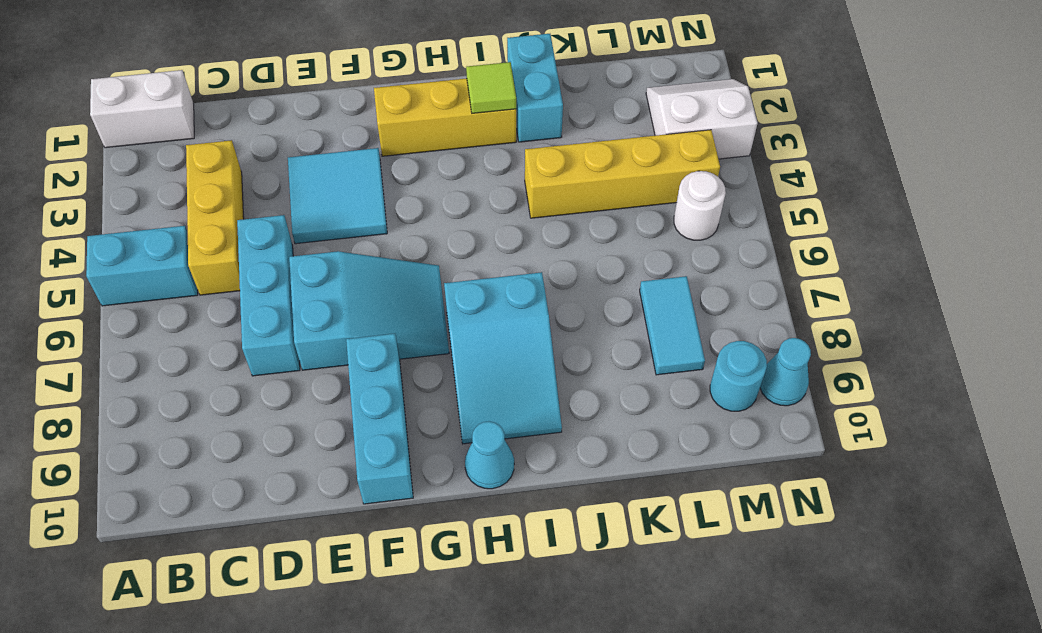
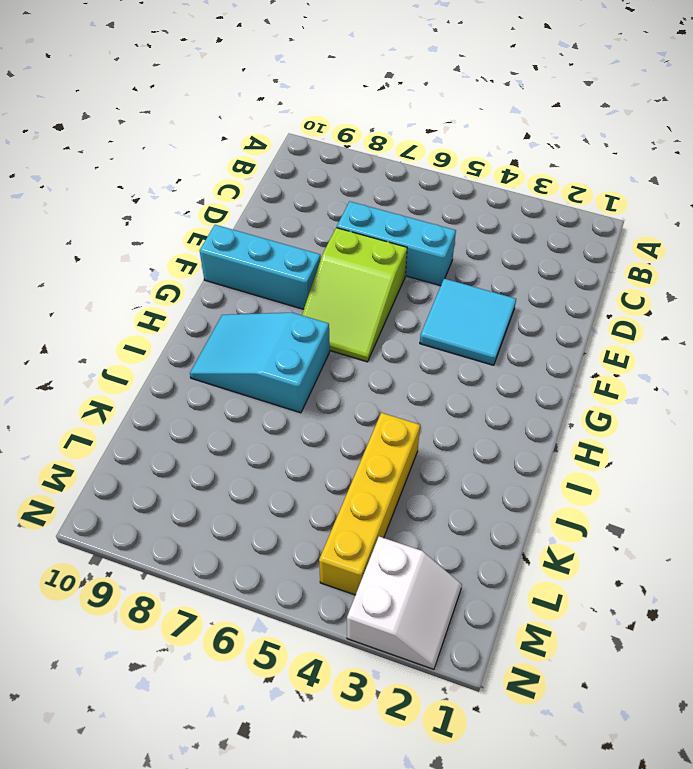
lime slope E6:G7 level 1 top E -> cyan slope E6:G7 level 1 top E
none -> white brick A1:B1 level 1
none -> cyan brick A5:B5 level 1
none -> yellow brick C3:C5 level 1

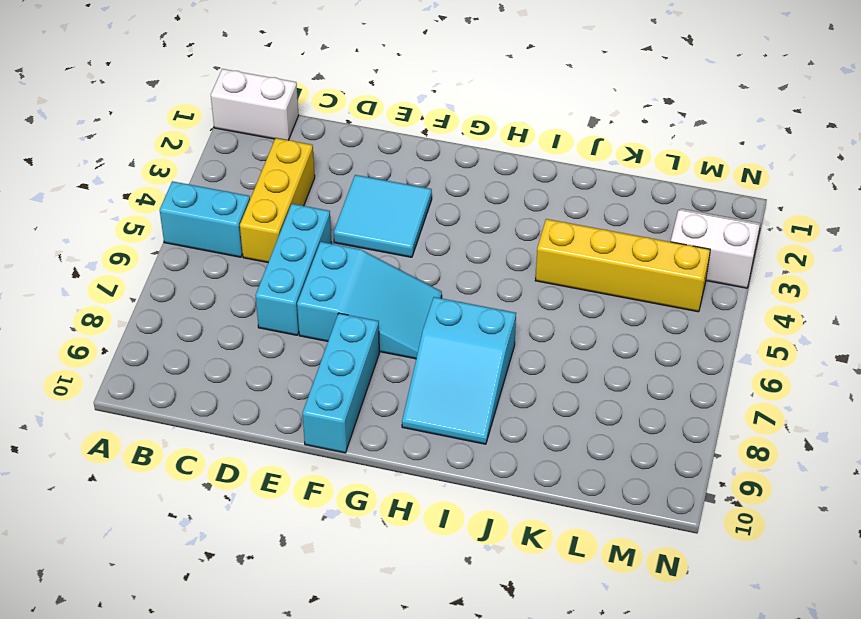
none -> yellow brick G2:I2 level 1
none -> cyan cone H10 level 1
none -> cyan brick J1:J2 level 1

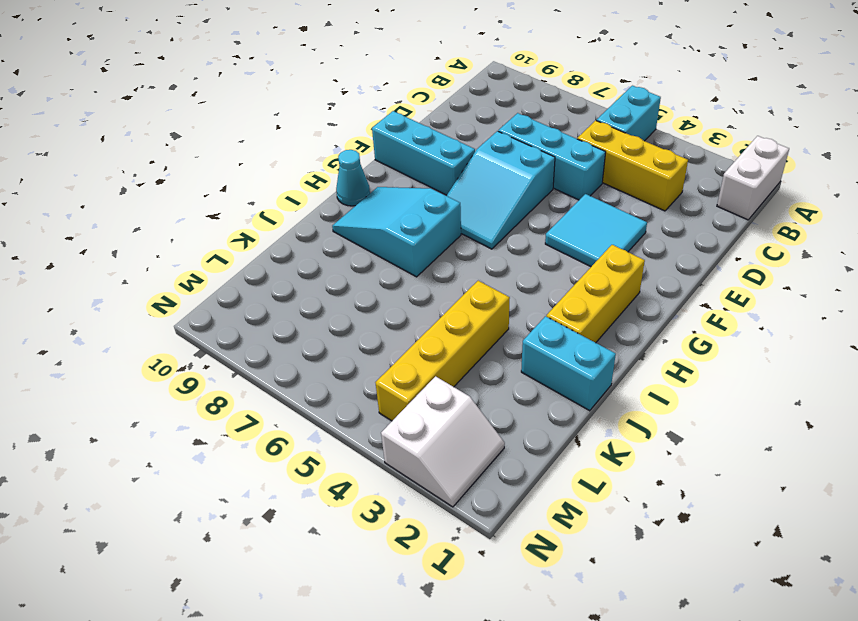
none -> cyan tile L7:L8 level 1
none -> white round brick M5 level 1
none -> cyan round brick M9 level 1

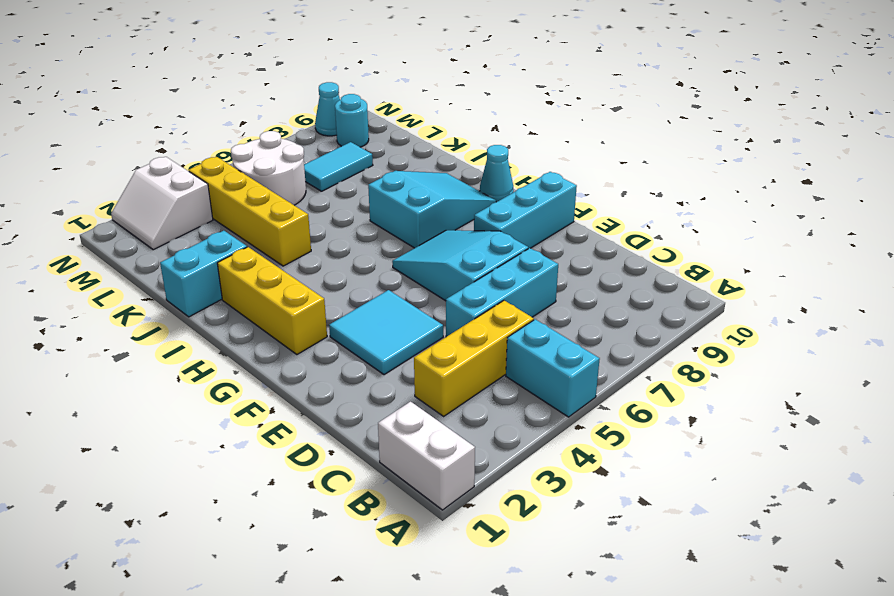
white round brick L5:M6 level 1 -> white round brick M5 level 1
none -> lime tile I2 level 2

